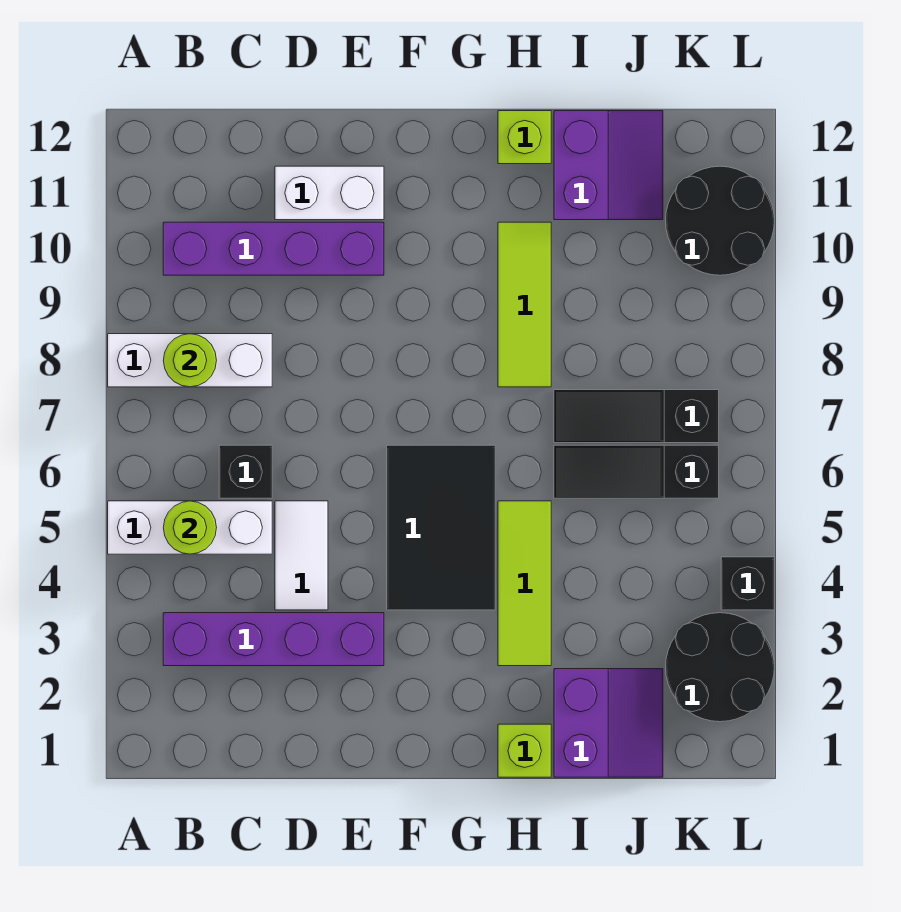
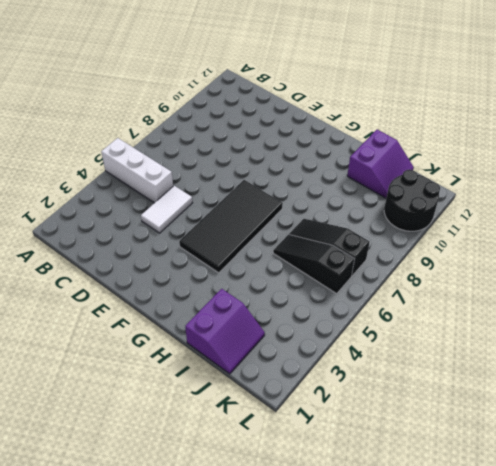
black tile F4:G7 level 1 -> black tile F4:G6 level 1
none -> white brick A8:C8 level 1
none -> purple brick B3:E3 level 1
none -> purple brick B10:E10 level 1

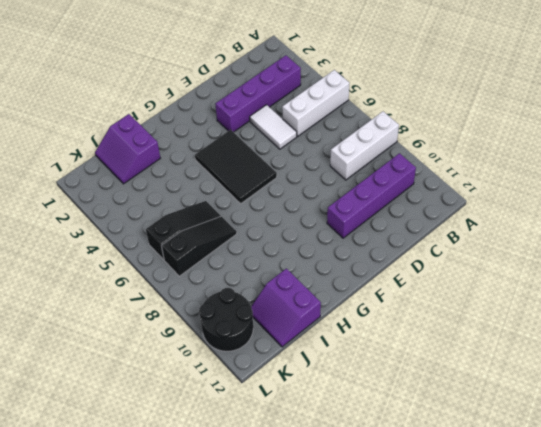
none -> black brick C6 level 1
none -> white brick D11:E11 level 1
none -> lime brick H1 level 1

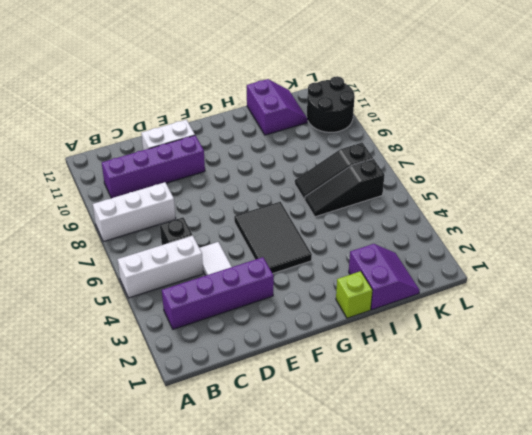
none -> lime tile H3:H5 level 1
none -> lime tile H8:H10 level 1
none -> lime brick H12 level 1

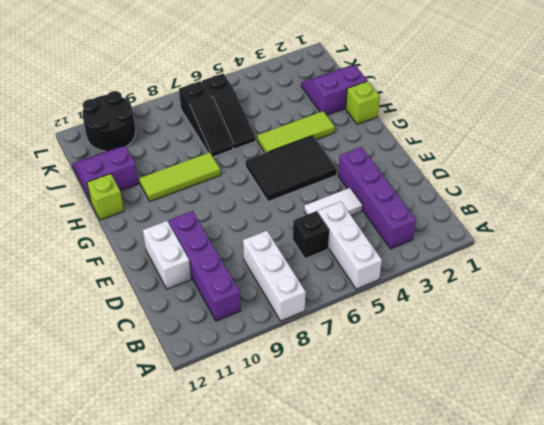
none -> black round brick K2:L3 level 1
none -> black brick L4 level 1
none -> lime round brick B5 level 2

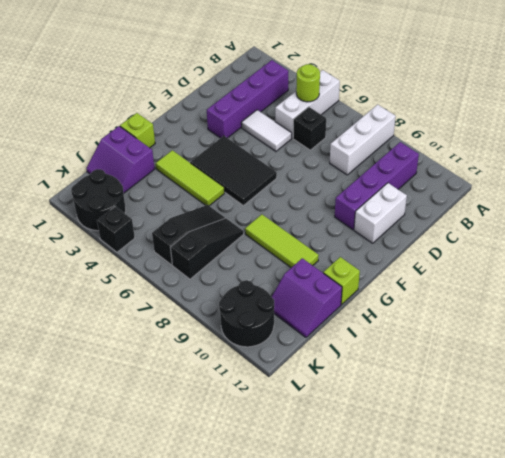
none -> lime round brick B8 level 2

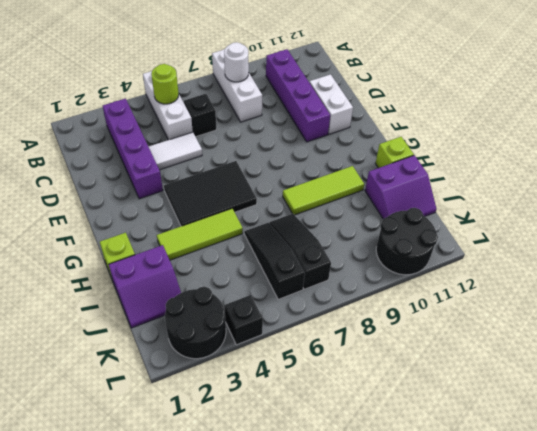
white round brick B8 level 2 -> lime round brick B8 level 2

